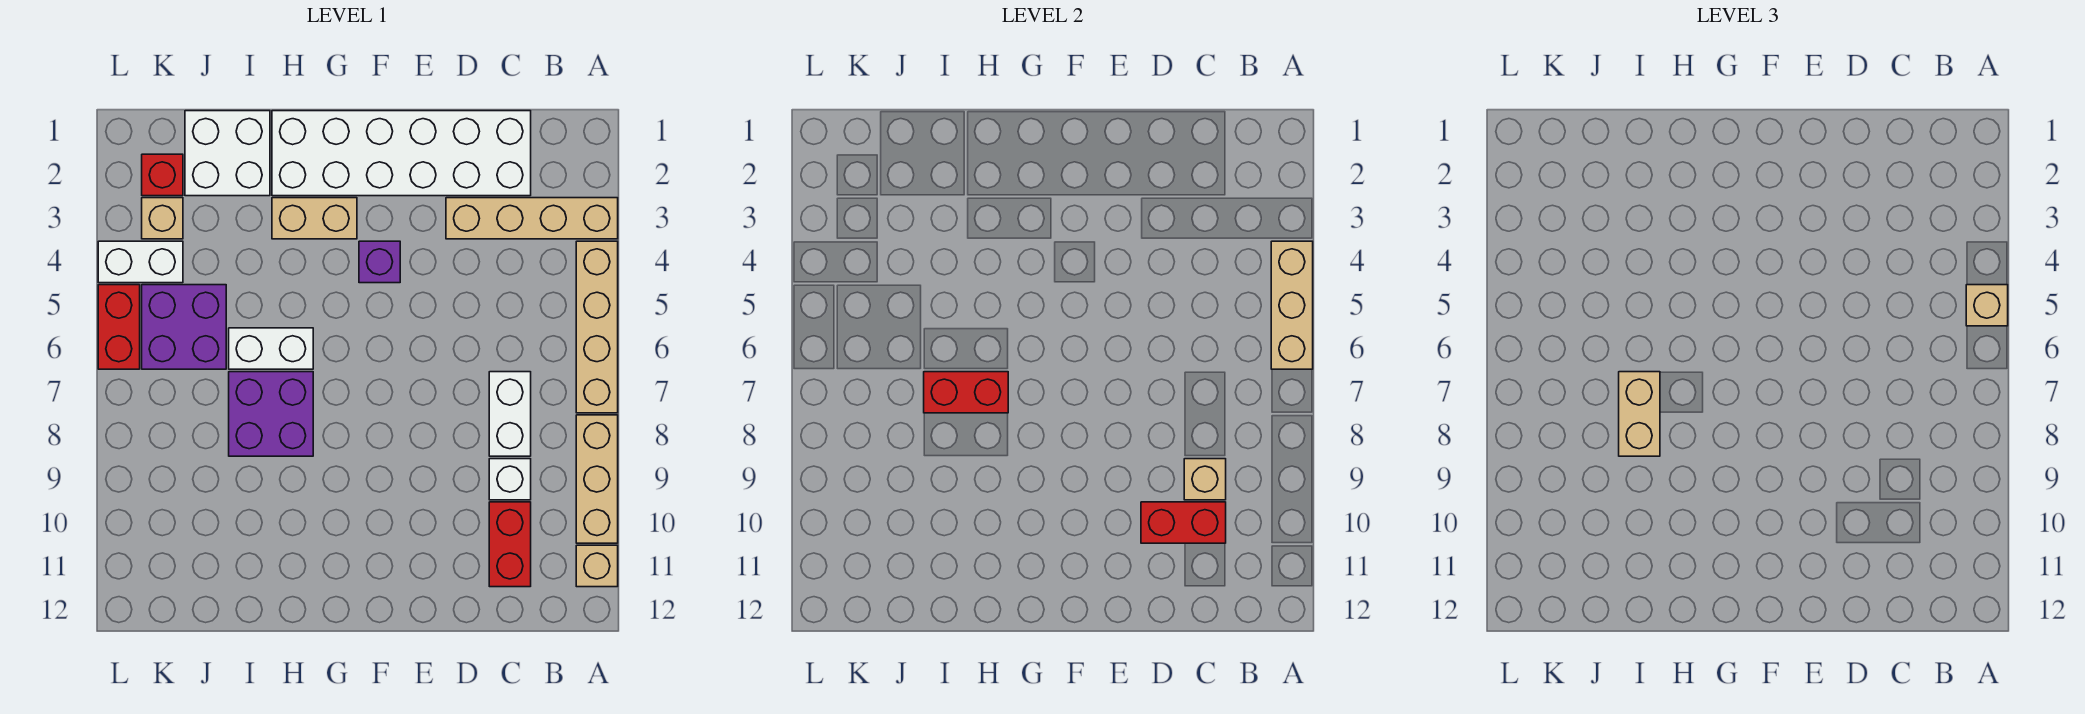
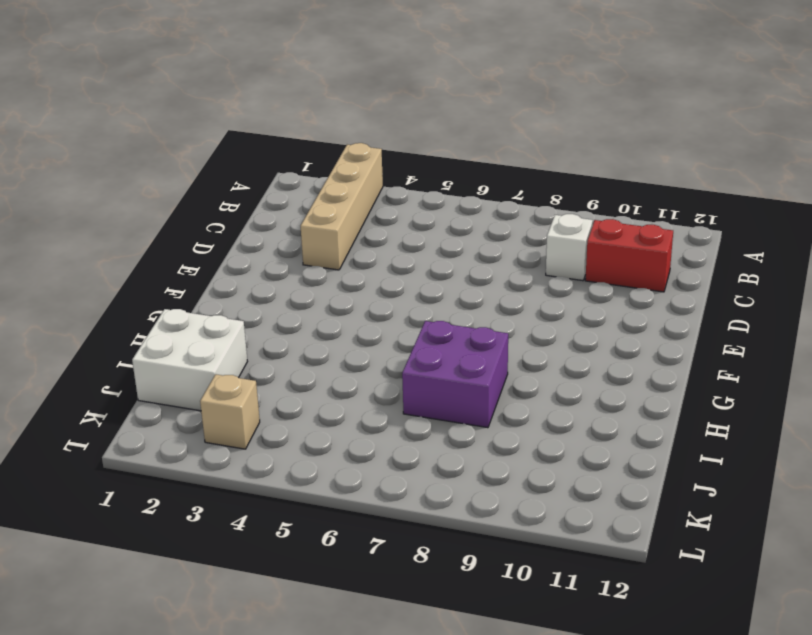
none -> tan brick A4:A7 level 1
none -> tan brick A8:A10 level 1
none -> tan brick A11 level 1

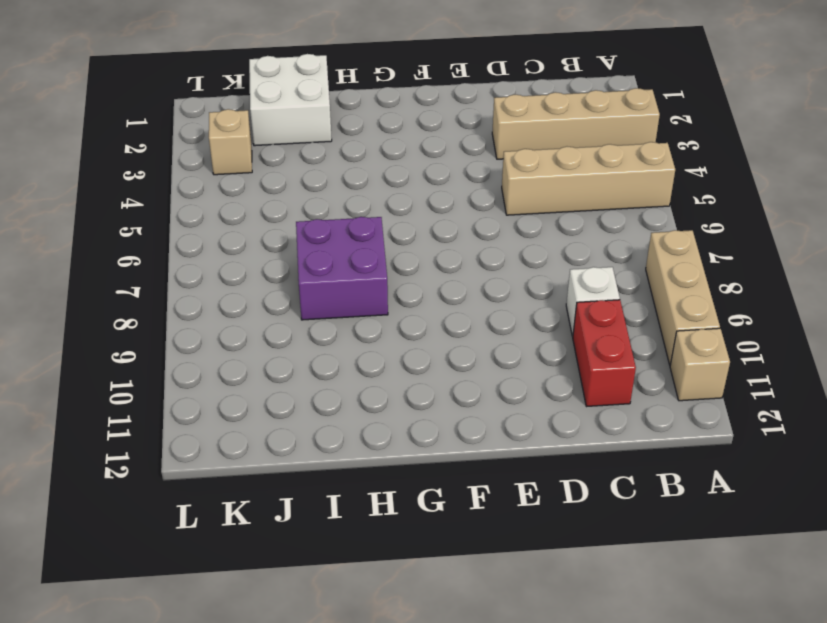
tan brick A5:D5 level 1 -> tan brick A4:A7 level 1
none -> white brick C1:H2 level 1
none -> white brick C7:C8 level 1
none -> purple brick F4 level 1

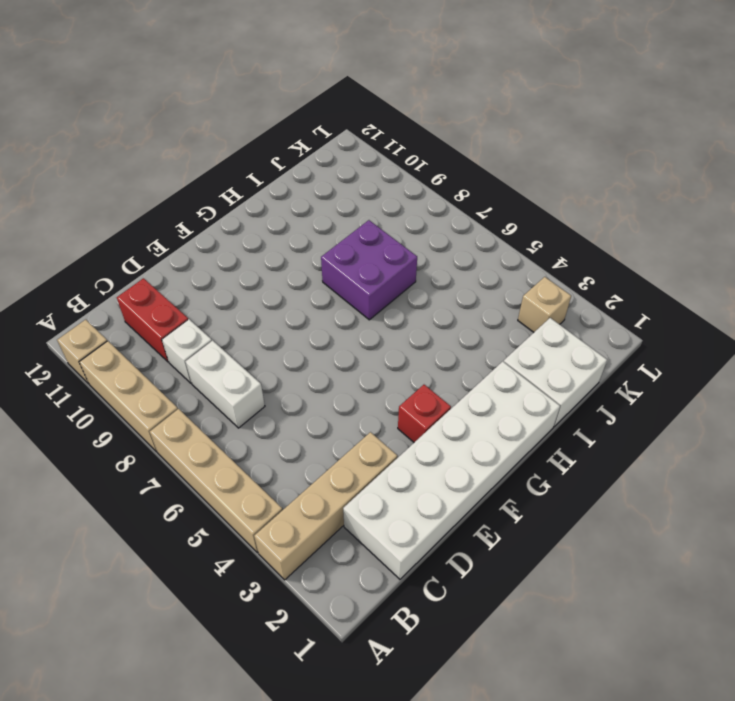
red brick F3 level 1 -> red brick K2 level 1
none -> purple brick F4 level 1
none -> tan brick G3:H3 level 1
none -> white brick H6:I6 level 1

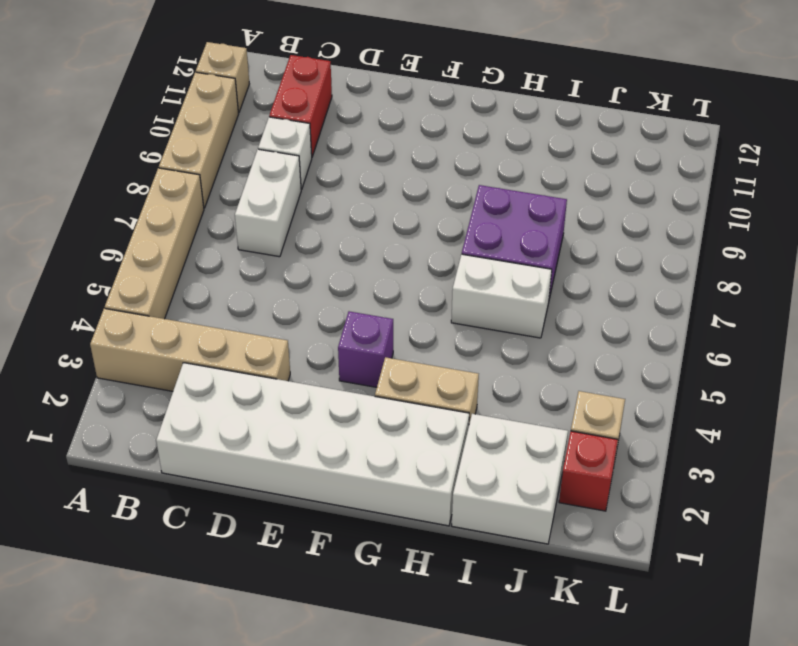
none -> purple brick J5:K6 level 1
none -> white brick K4:L4 level 1
none -> red brick L5:L6 level 1

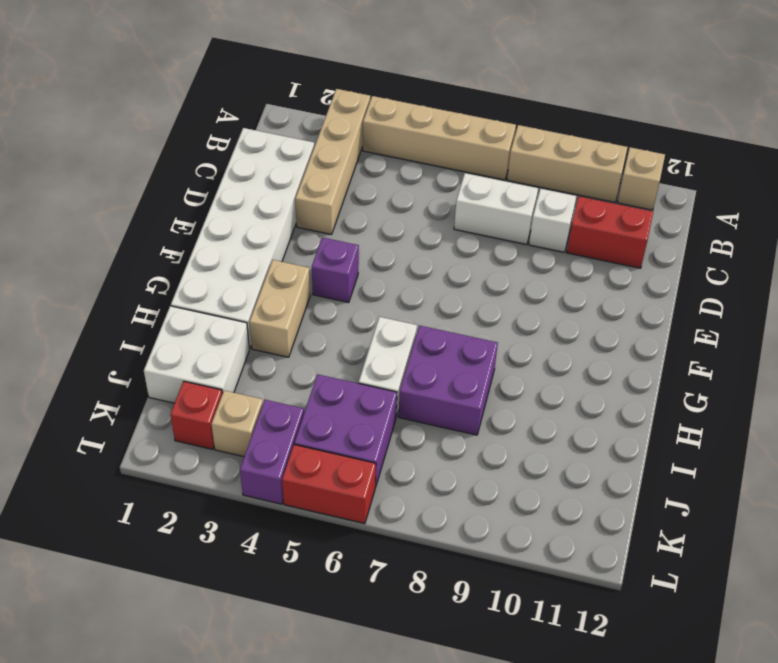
purple brick K4:L4 level 1 -> white brick K4:L4 level 1
none -> tan brick A4:A6 level 2
none -> tan brick C9 level 2
none -> red brick C10:D10 level 2

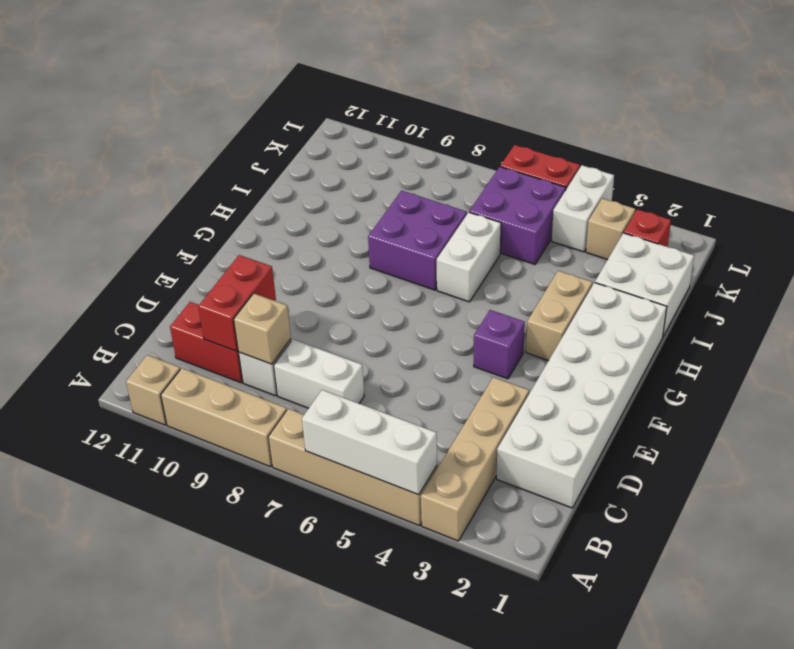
white brick A4:A6 level 2 -> tan brick A4:A6 level 2
none -> red brick H7:I7 level 2
none -> tan brick A5 level 3
none -> tan brick I7:I8 level 3

